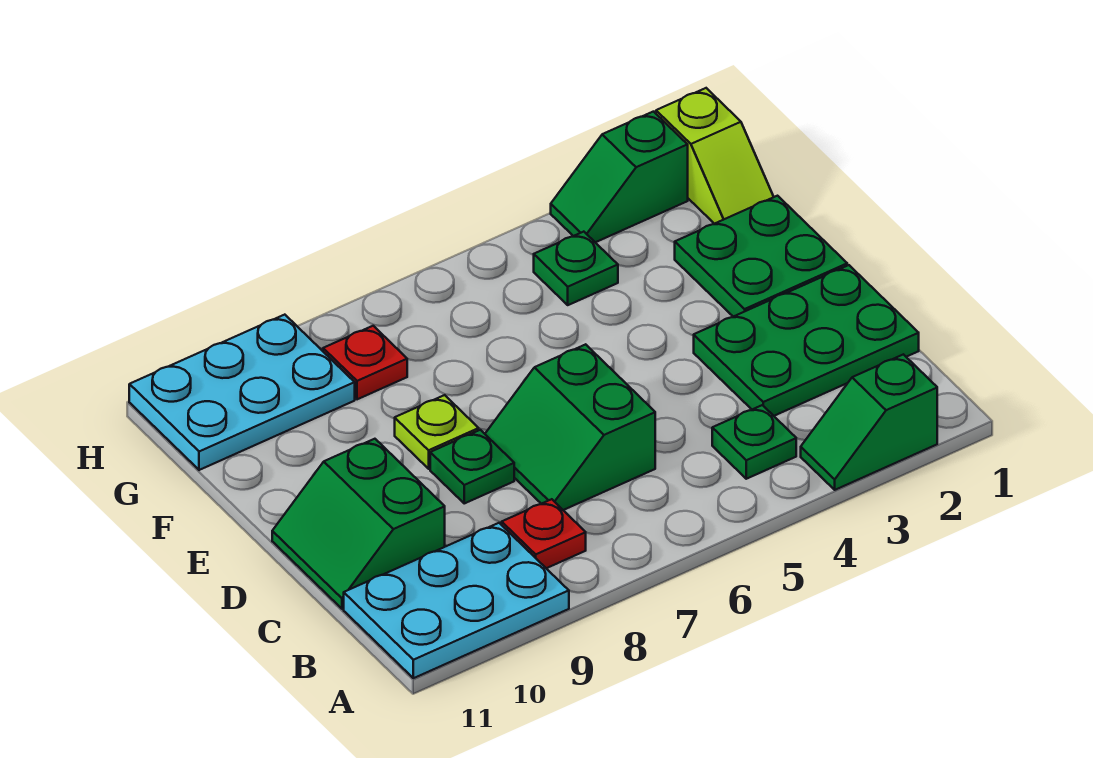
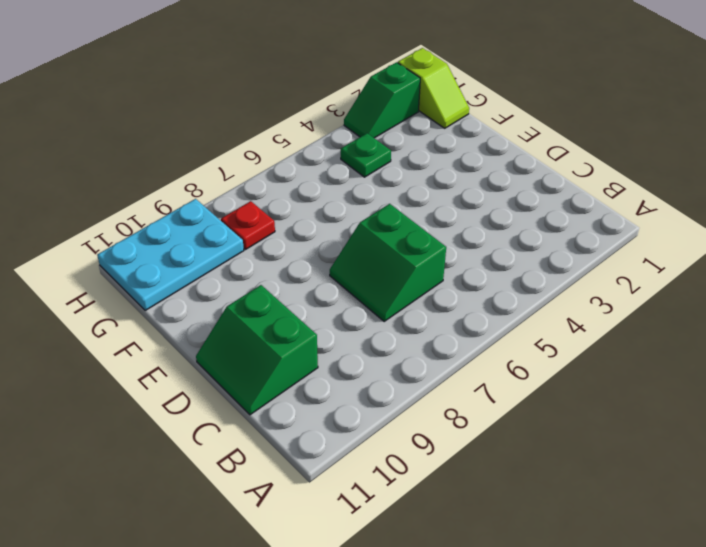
none -> green slope A2:A3 level 1 top 2
none -> cyan plate A9:B11 level 1
none -> green plate B4 level 1

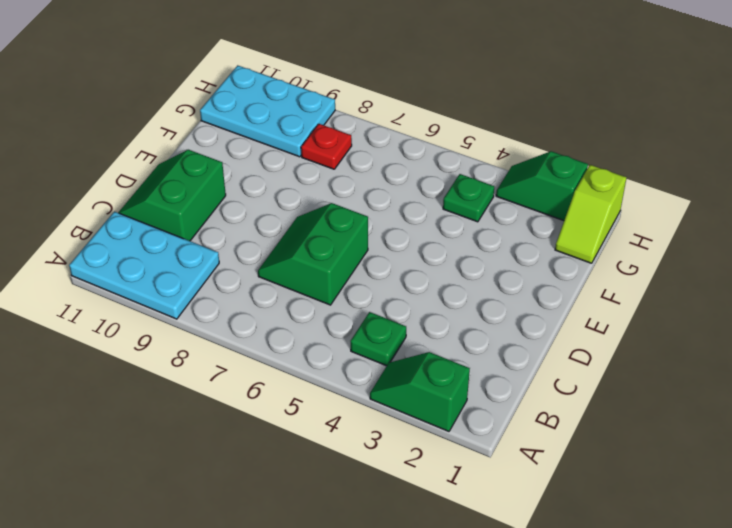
none -> red plate B8 level 1
none -> green plate C1:D3 level 1
none -> green plate D8 level 1

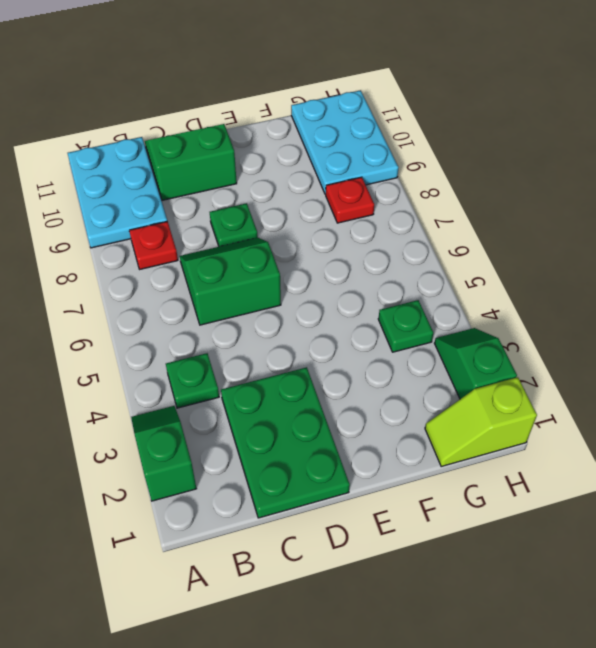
none -> green plate E1:F2 level 1
none -> lime plate E8 level 1

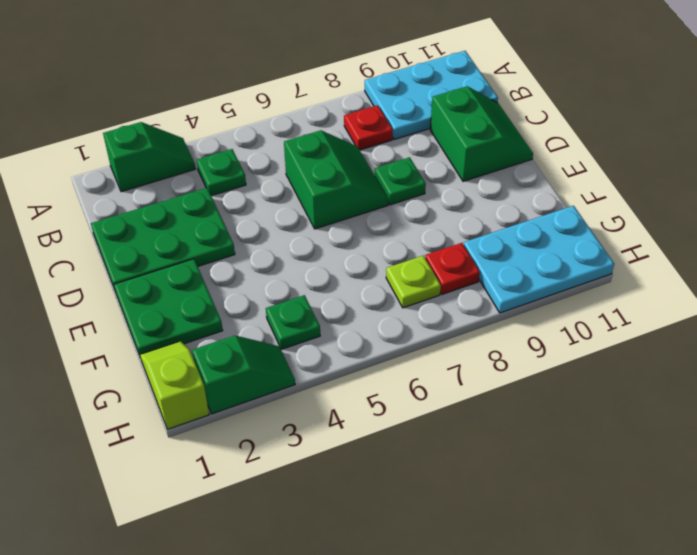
lime plate G7 level 1 -> lime plate E8 level 1

